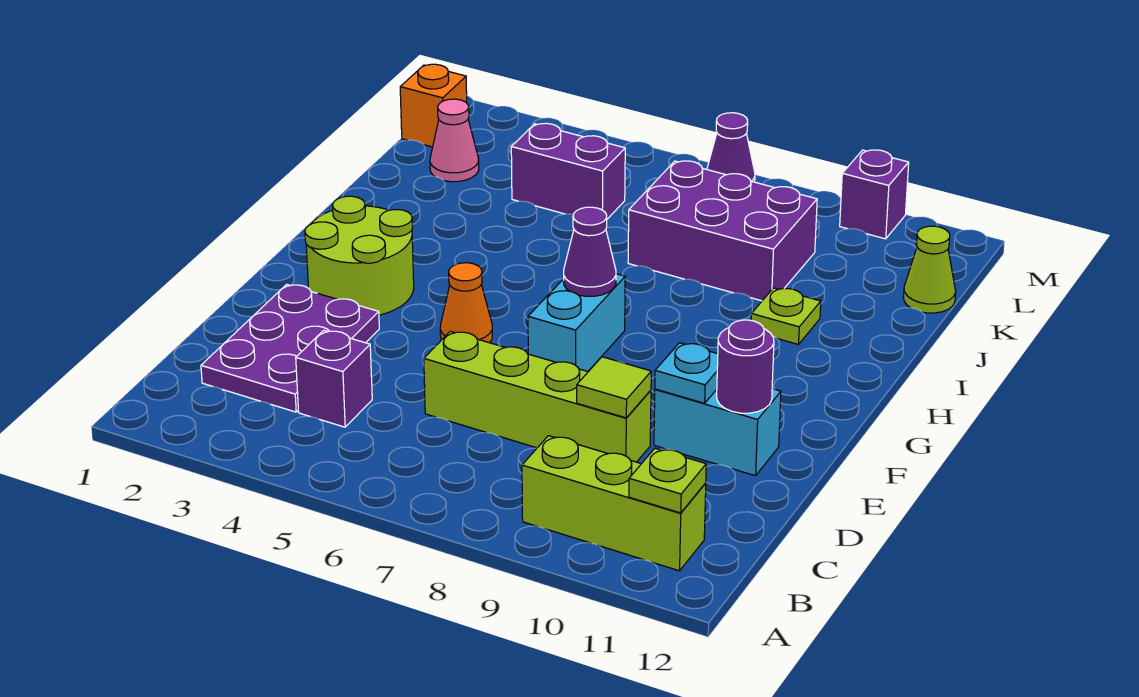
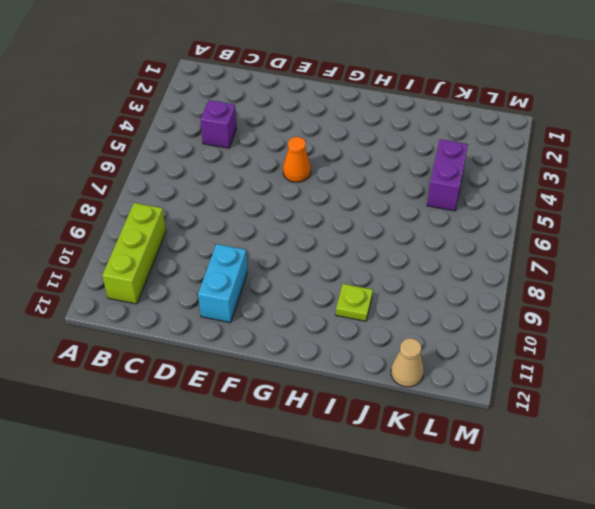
tan cone K12 level 1 -> lime cone K12 level 1
none -> purple plate C2:E3 level 1
none -> lime brick D6:D9 level 1
none -> lime round brick F2:G3 level 1

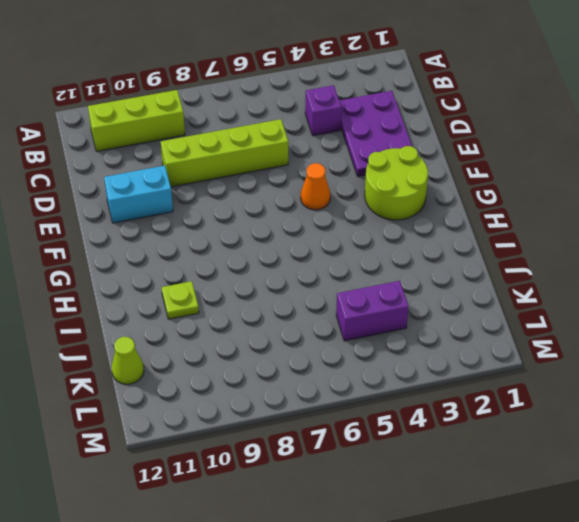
none -> cyan brick F7:G7 level 1
none -> purple brick J7:K9 level 1
none -> pink cone K2 level 1

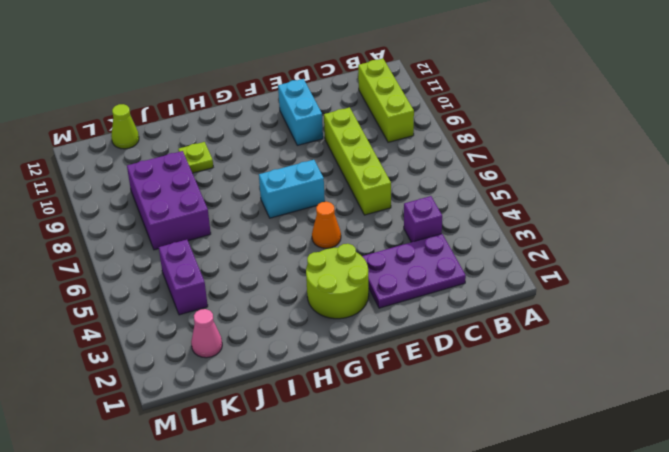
none -> orange brick L1 level 1
none -> purple cone M7 level 1
none -> purple brick M10 level 1

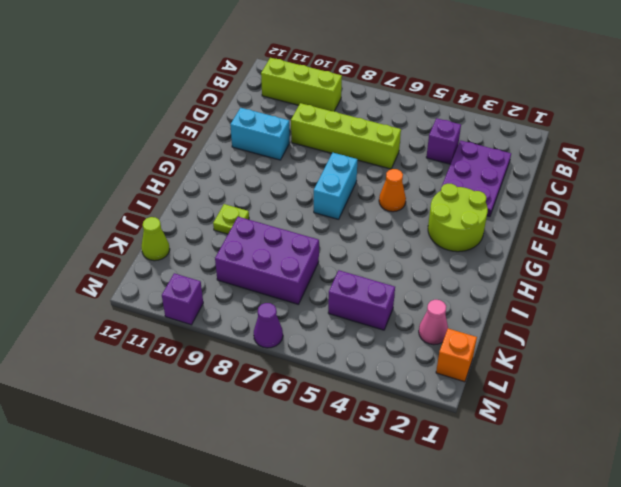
none -> lime plate B11 level 2
none -> lime tile D9 level 2
none -> cyan plate E10 level 2

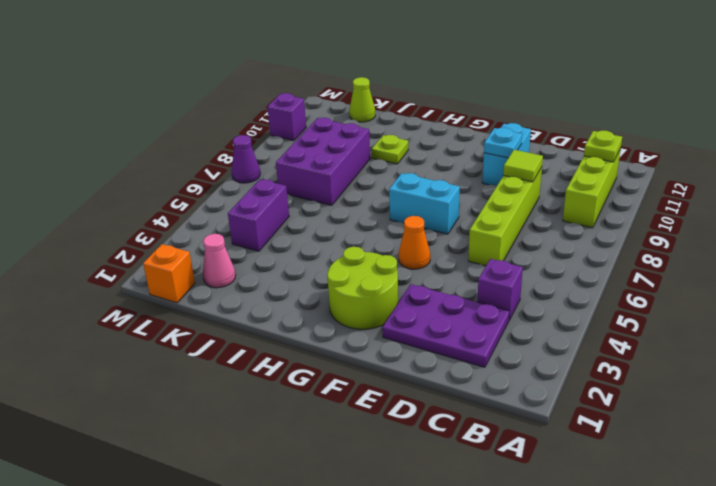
none -> purple round brick E11 level 2
none -> purple cone G7 level 2

